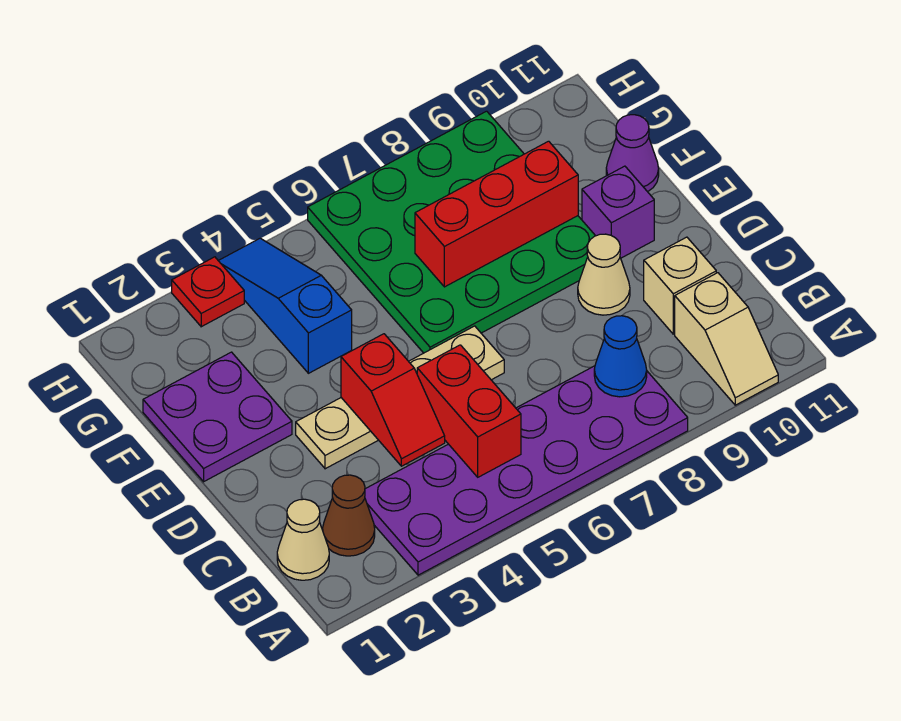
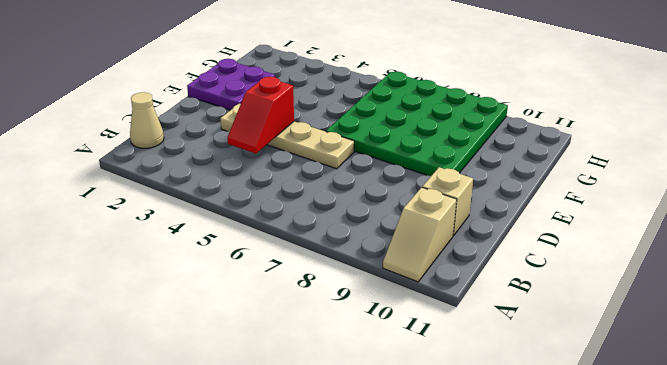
none -> purple plate A3:B8 level 1
none -> brown cone B2 level 1
none -> tan cone D9 level 1

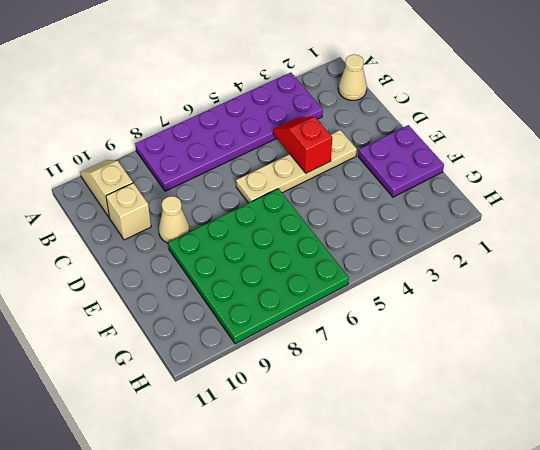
none -> brown cone B2 level 1
none -> purple brick E10 level 1
none -> blue slope F4:H4 level 1 top F

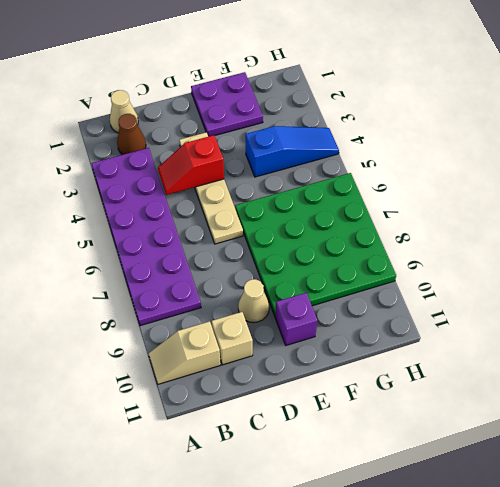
none -> purple cone F11 level 1
none -> red plate H3 level 1
none -> red brick B5:C5 level 2

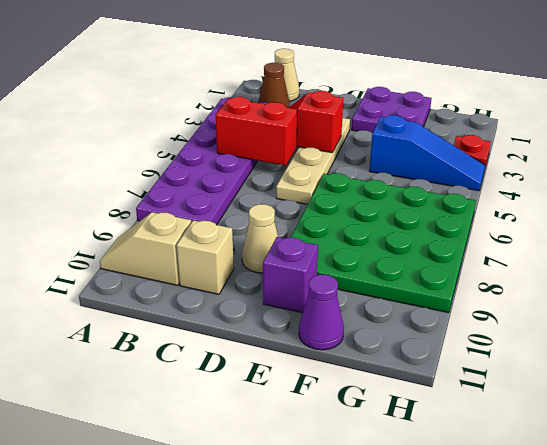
none -> blue cone B8 level 2
none -> red brick F7:F9 level 2

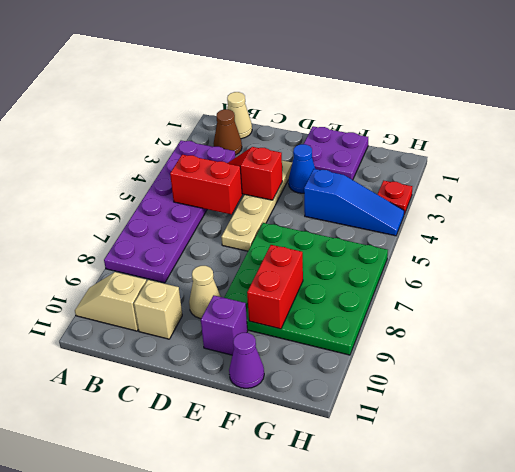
blue cone E3 level 1 -> blue cone B8 level 2
red brick F8:F9 level 2 -> red brick F7:F9 level 2

